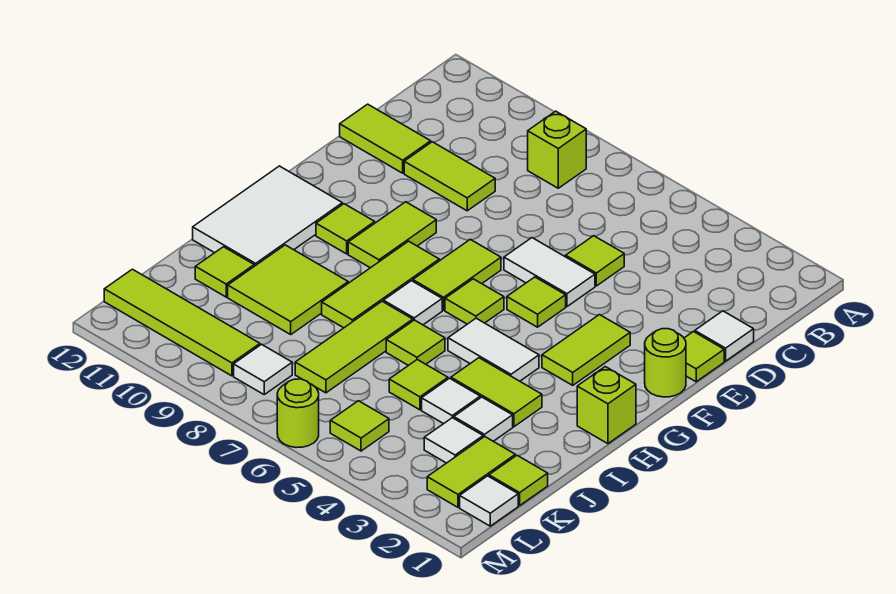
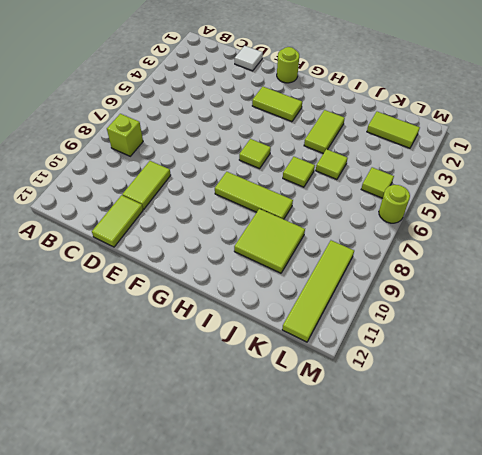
none -> lime tile D5 level 1
none -> lime tile E1 level 1
none -> white tile E5:E6 level 1
none -> lime tile F5 level 1

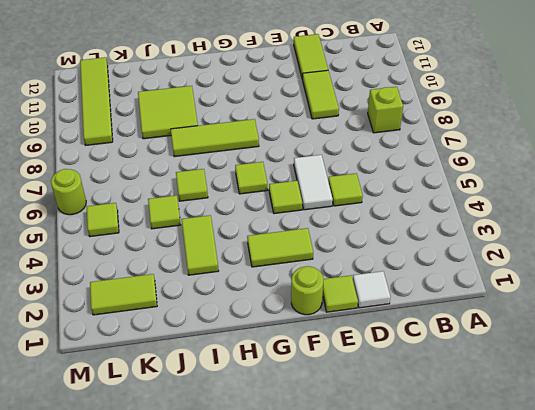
none -> lime tile F7:G7 level 1
none -> lime tile F9:G9 level 1
none -> lime tile G10 level 1
none -> white tile G11:I12 level 1

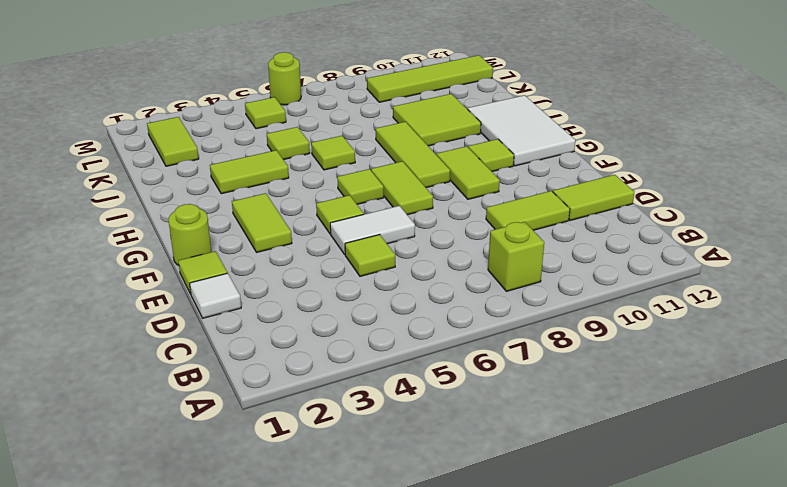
none -> lime brick H1 level 1
none -> white tile H4:H5 level 1
none -> white tile H7 level 1
none -> lime tile I7:K7 level 1

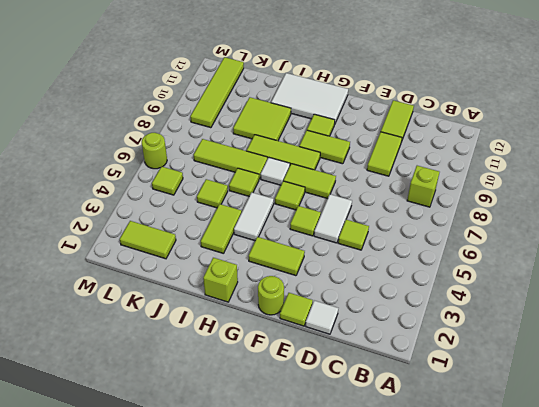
none -> white tile J3 level 1
none -> white tile J4 level 1
none -> lime tile J11 level 1
none -> lime tile K1 level 1

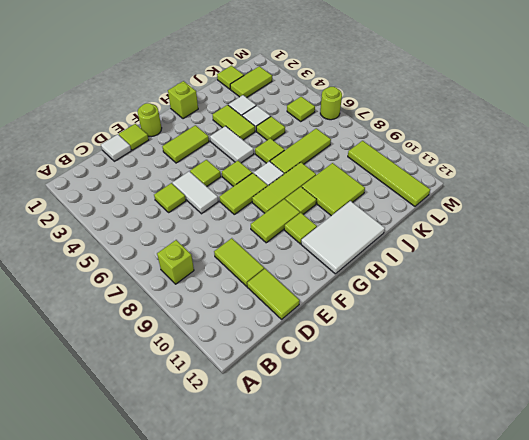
lime tile H9 level 1 -> lime tile J11 level 1
none -> white tile K3 level 1
none -> white tile L1 level 1
none -> white tile L8 level 1

